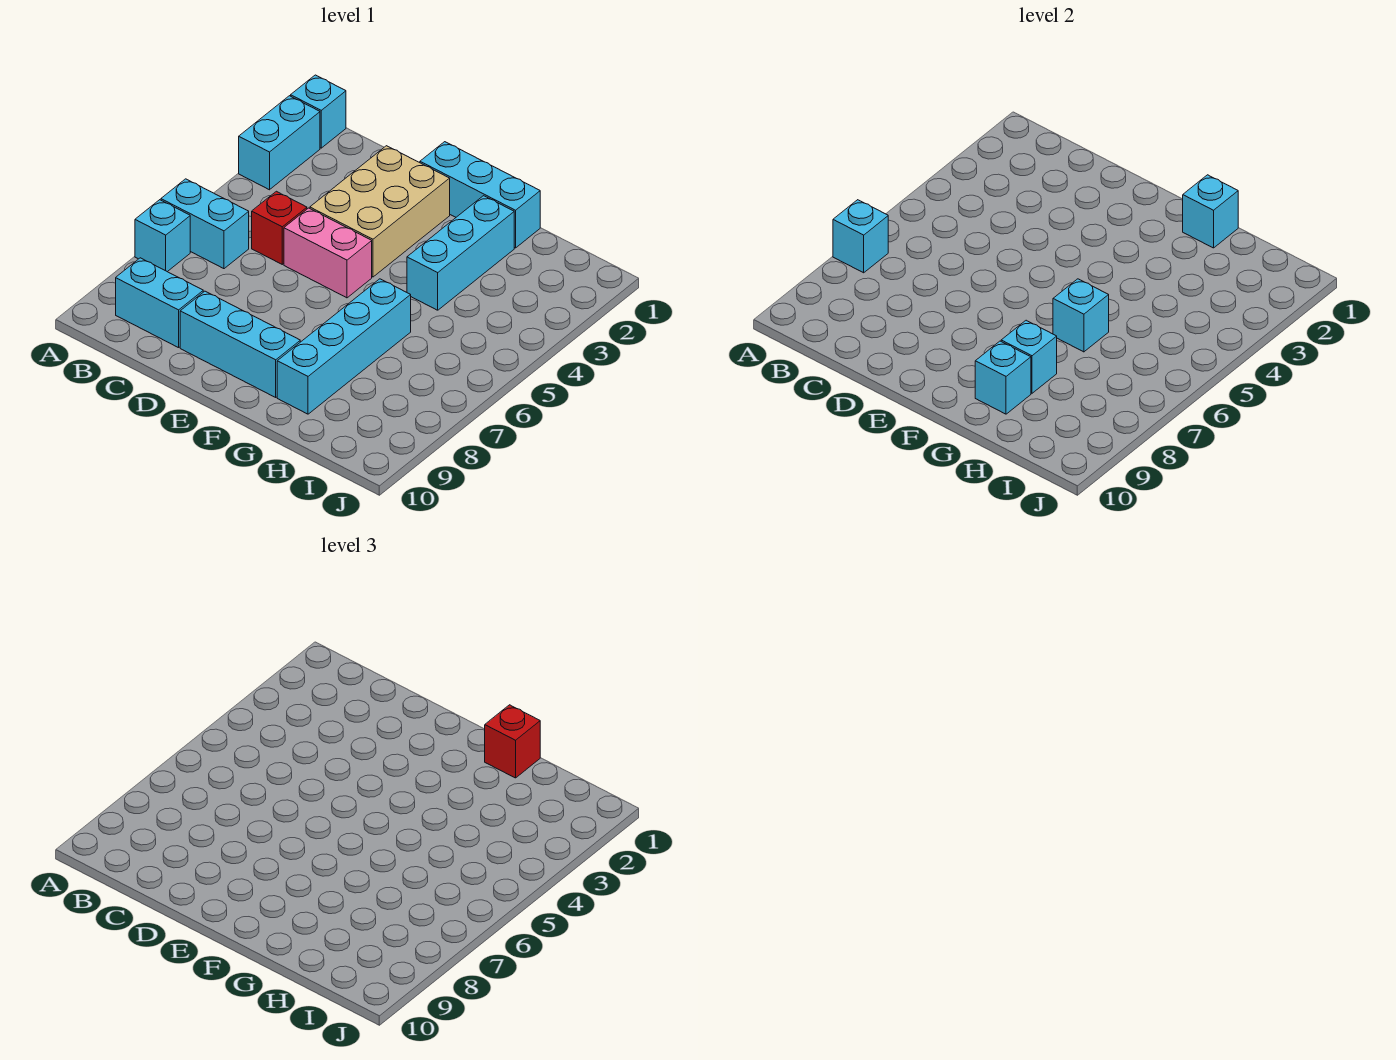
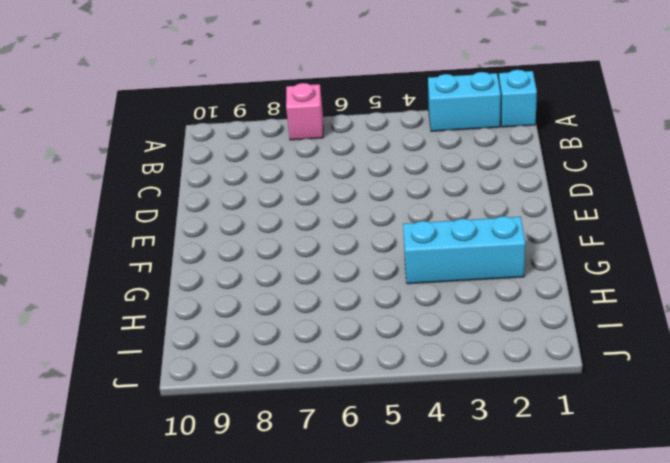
pink brick A7 level 1 -> cyan brick A7 level 1
none -> cyan brick A6:B6 level 1
none -> cyan brick B9:C9 level 1
none -> red brick C5 level 1

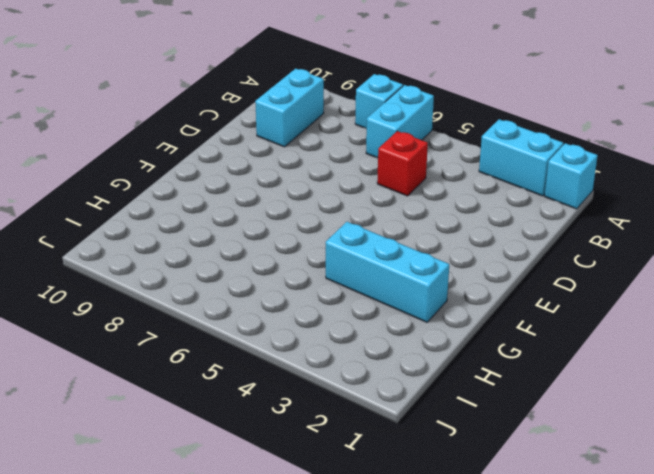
none -> tan brick D2:E4 level 1
none -> pink brick D5:E5 level 1
none -> cyan brick D9:F9 level 1

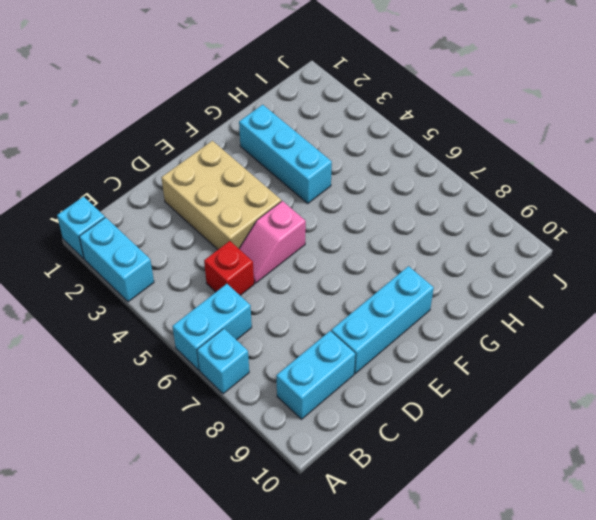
pink slope D5:E5 level 1 top E -> pink brick D5:E5 level 1
none -> cyan brick E1:G1 level 1
none -> cyan brick G6:G9 level 1
none -> cyan brick A7 level 2

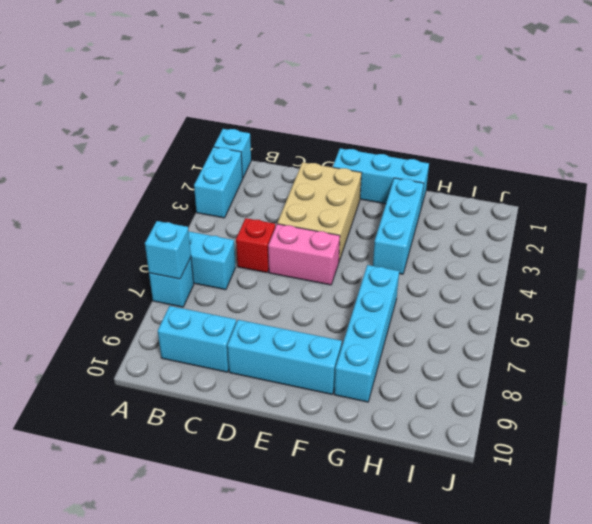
none -> cyan brick G1 level 2
none -> cyan brick G6 level 2
none -> cyan brick G8 level 2

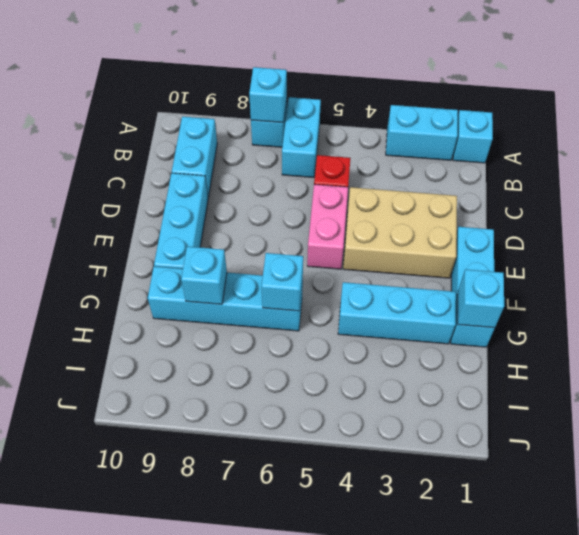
none -> cyan brick G9 level 2
none -> red brick G1 level 3

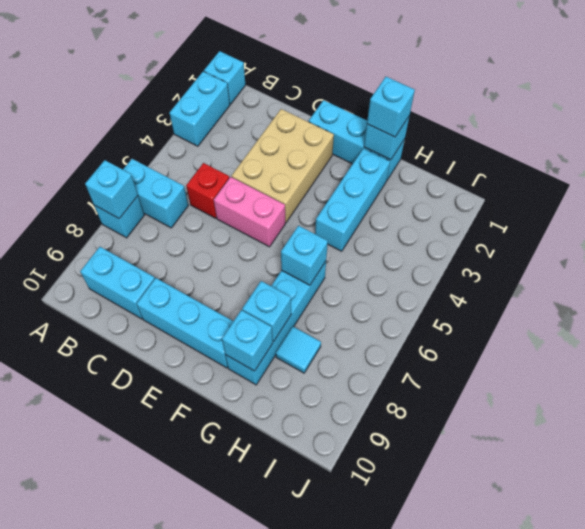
cyan brick G1 level 3 -> red brick G1 level 3
cyan tile H8 level 1 -> none

